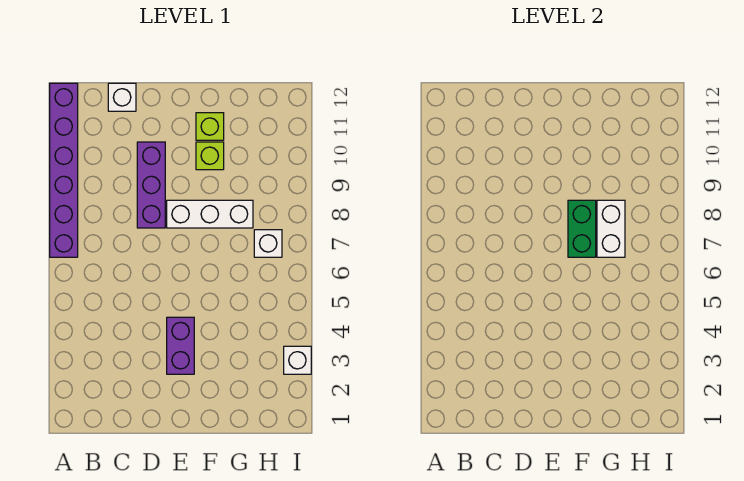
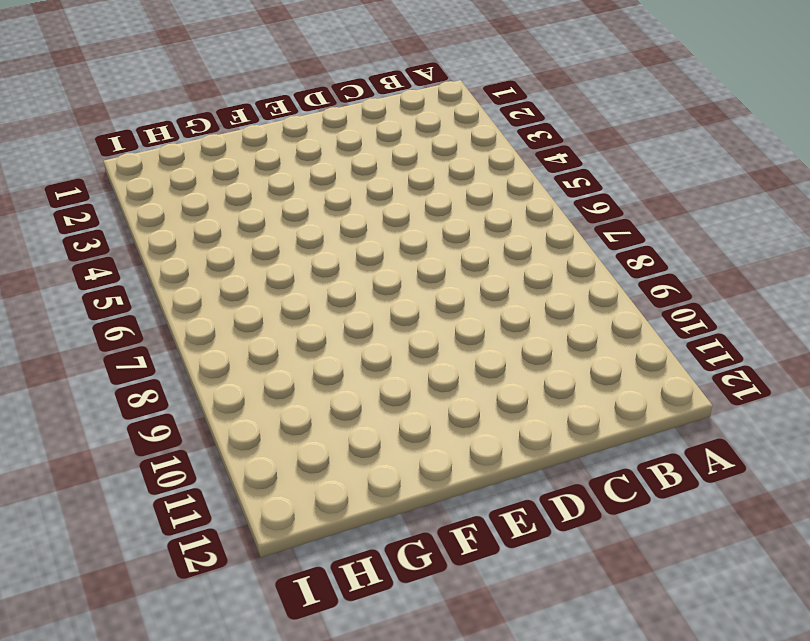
none -> purple brick A7:A12 level 1
none -> white brick C12 level 1

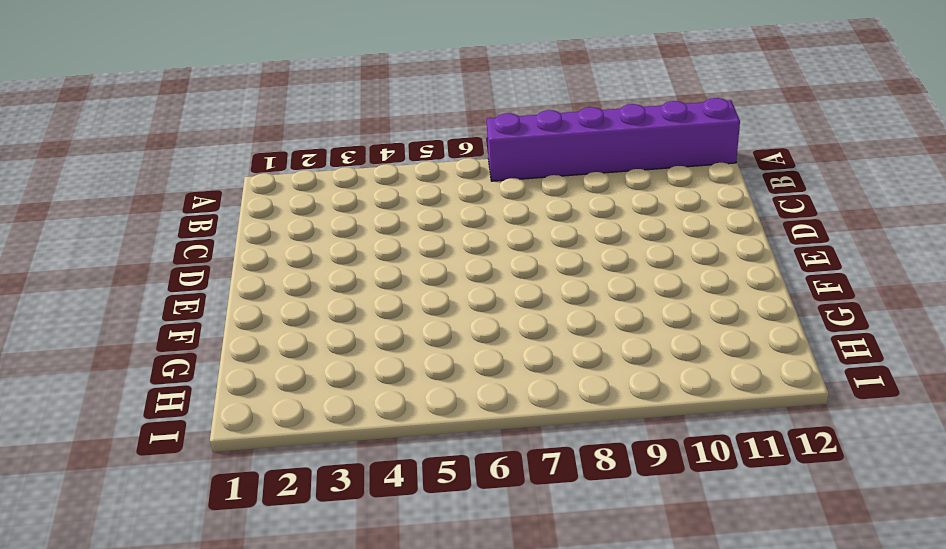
none -> white brick C12 level 1
none -> purple brick D8:D10 level 1

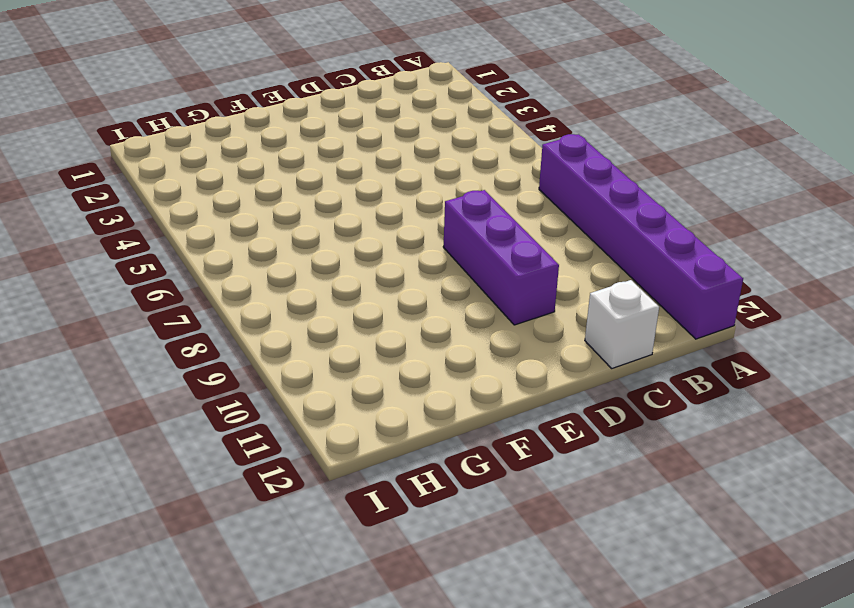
none -> purple brick E3:E4 level 1
none -> white brick E8:G8 level 1

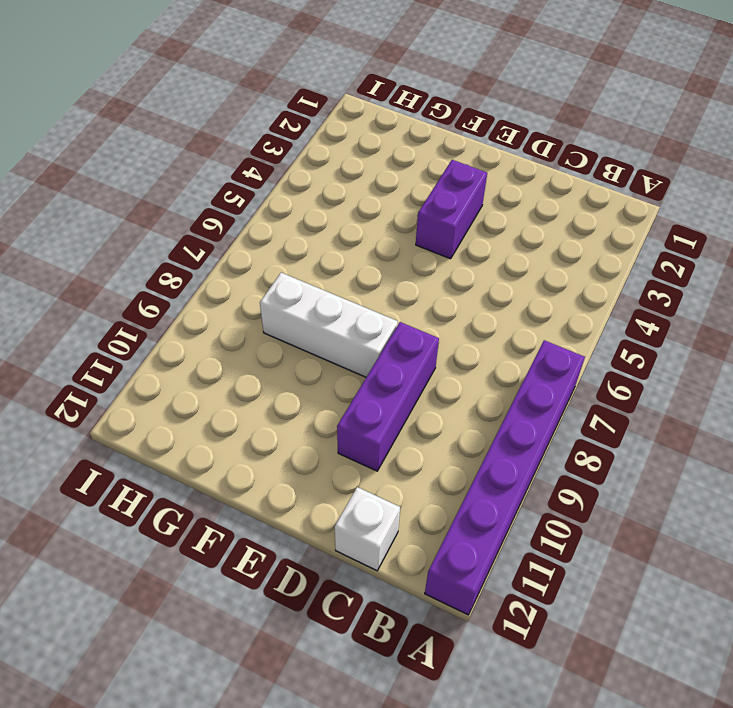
none -> lime brick F10 level 1
none -> lime brick F11 level 1

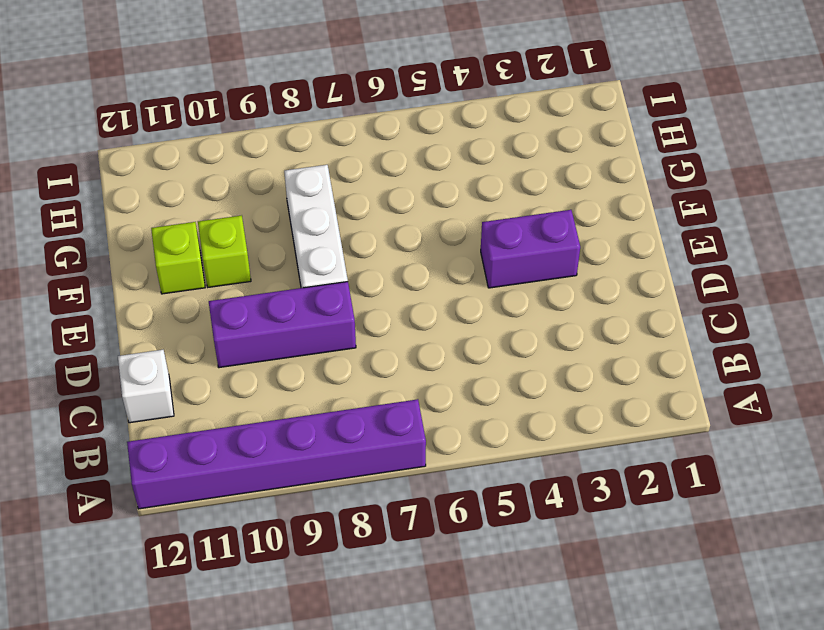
none -> white brick H7 level 1
none -> white brick I3 level 1

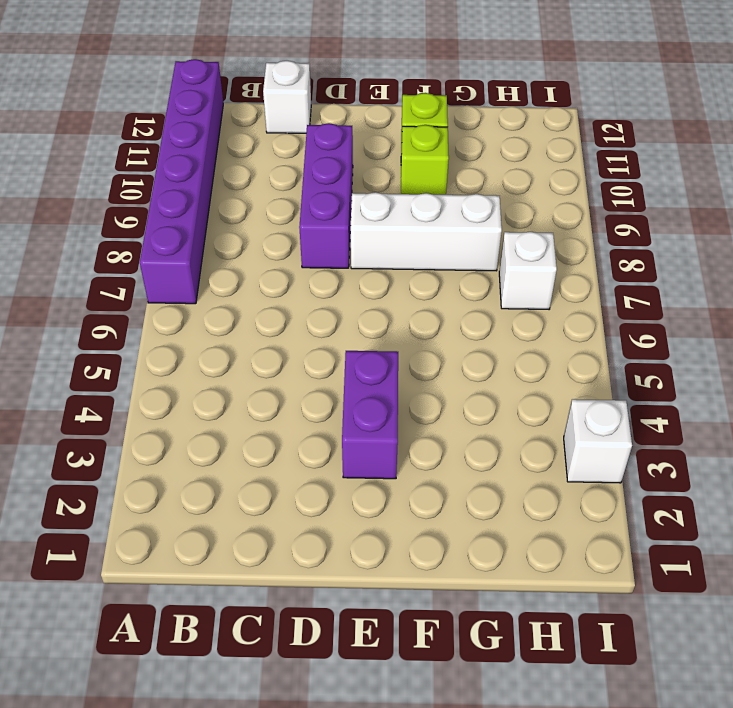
none -> green brick F7:F8 level 2
none -> white brick G7:G8 level 2

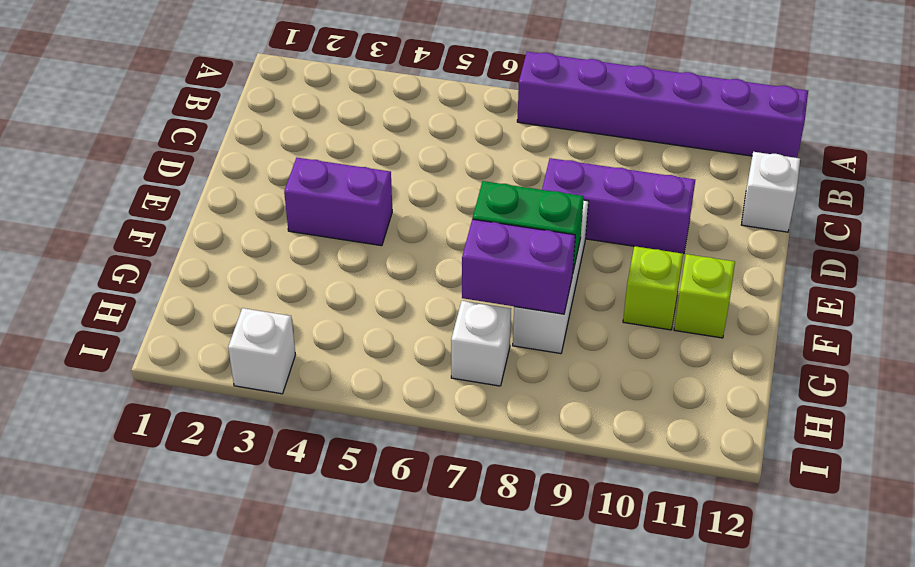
purple brick G7:G8 level 2 -> white brick G7:G8 level 2

